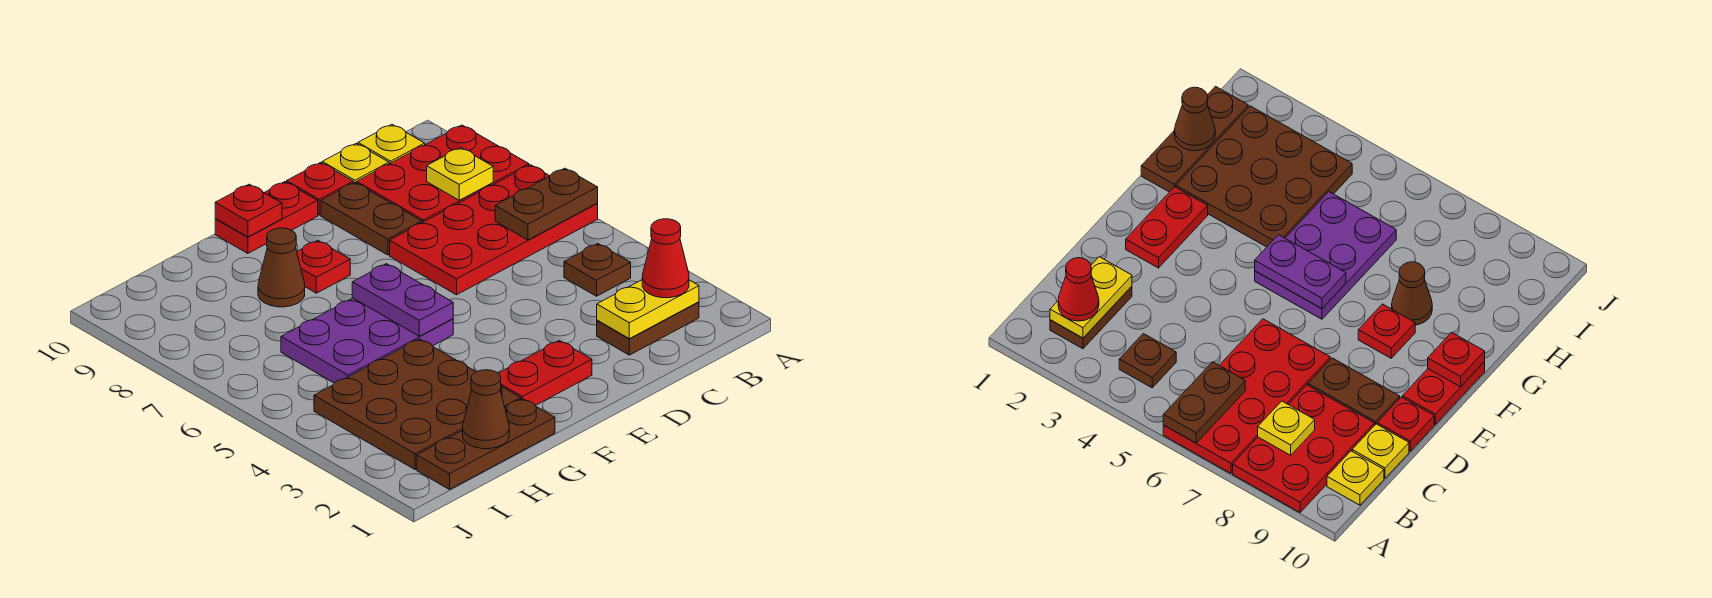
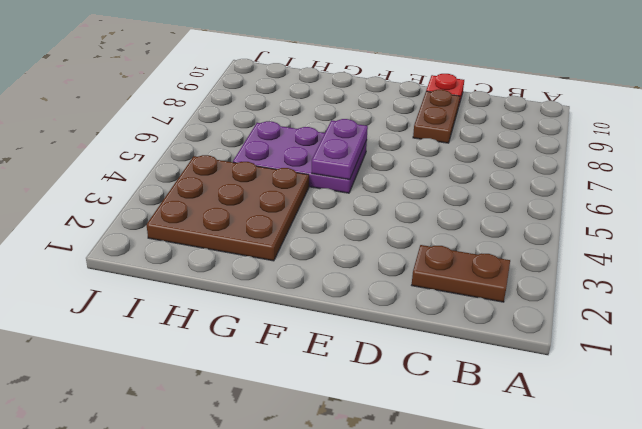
none -> red plate A6:D7 level 1
none -> red plate A8:C9 level 1
none -> brown plate B4 level 1

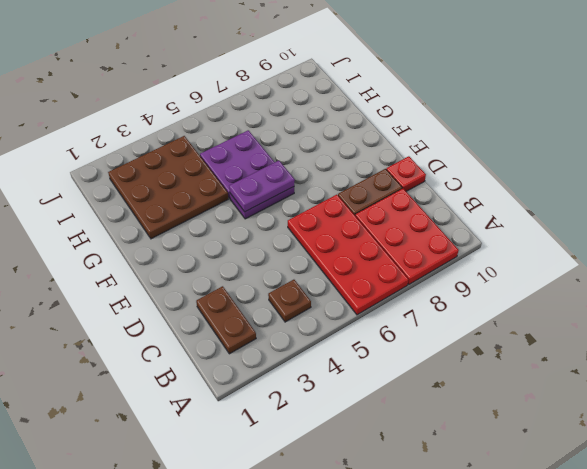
none -> yellow plate B10 level 1
none -> yellow plate C10 level 1
none -> red plate E2:F2 level 1

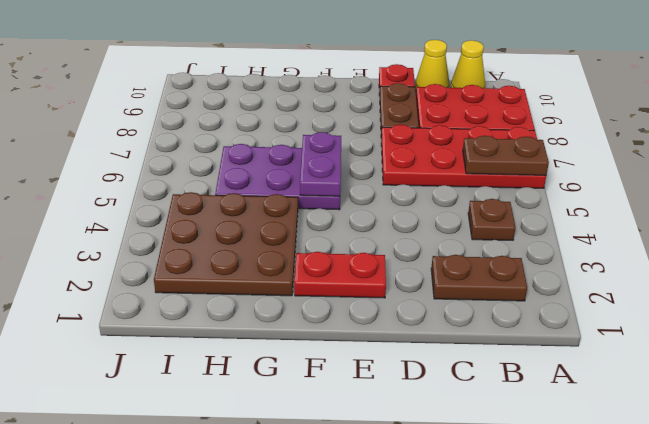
yellow cone B10 level 1 -> yellow plate B10 level 1
yellow cone C10 level 1 -> yellow plate C10 level 1
none -> red plate E10:F10 level 1
none -> red plate F8 level 1
none -> brown plate G1:I1 level 1

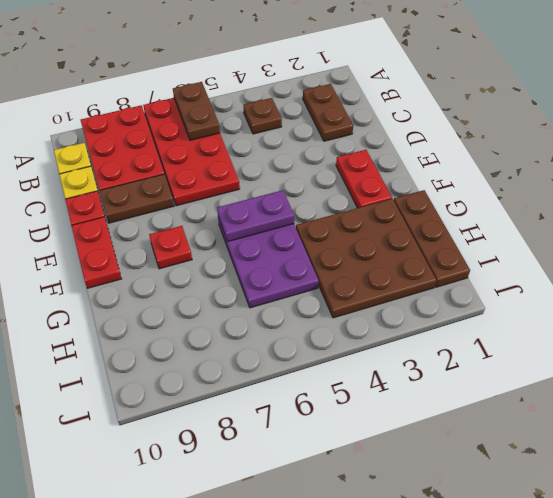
none -> brown cone G8 level 1
none -> yellow plate B2:C2 level 2
none -> yellow plate B8 level 2

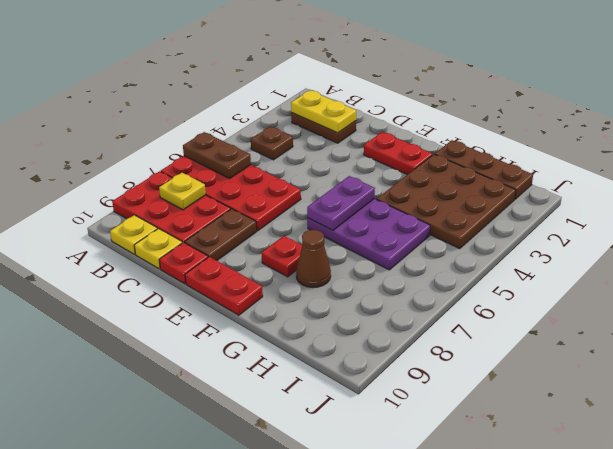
none -> red plate F10 level 2
none -> brown cone H1 level 2
none -> red cone B2 level 3

